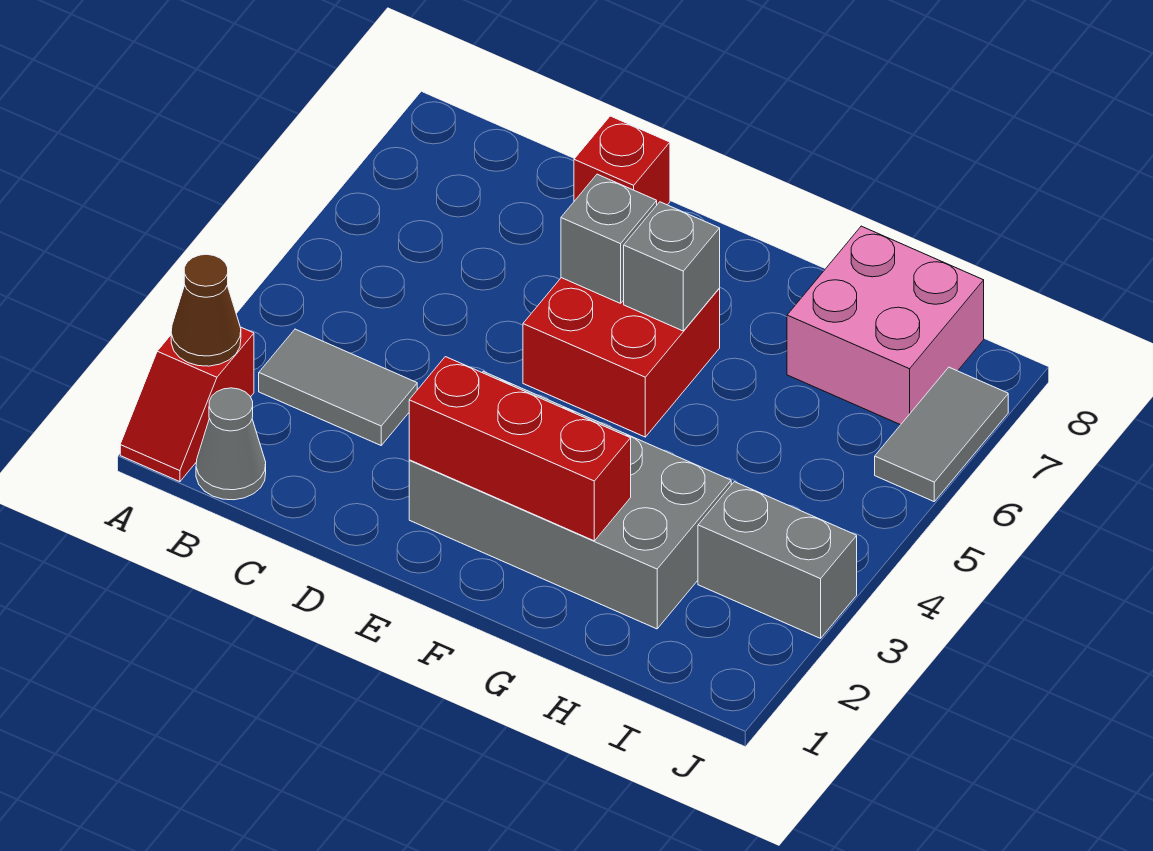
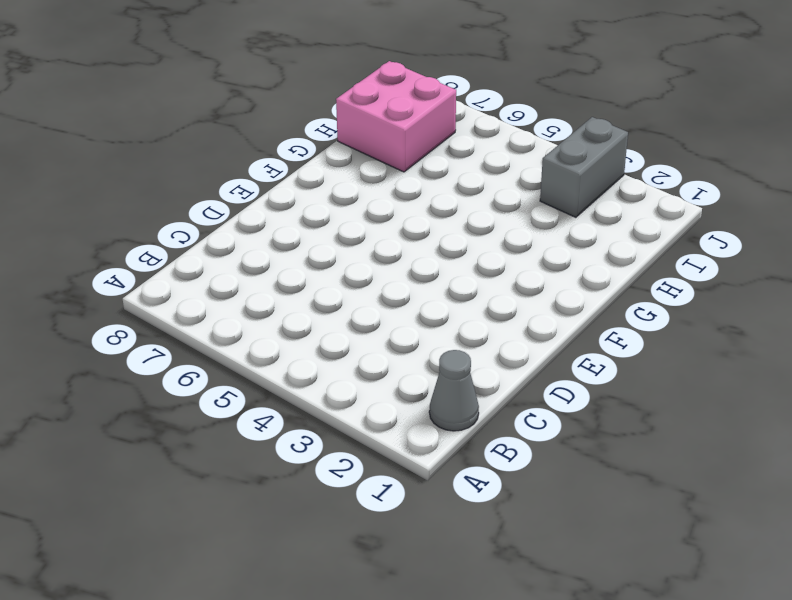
none -> red slope A1:A2 level 1 top 2
none -> grey tile B3:C3 level 1
none -> red brick D8 level 1

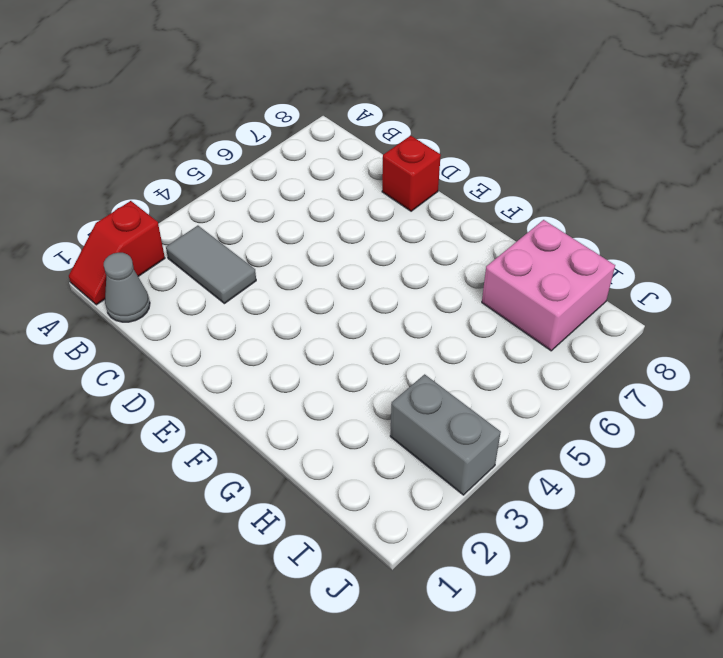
none -> grey brick E2:H3 level 1
none -> red brick E5:F6 level 1
none -> grey tile J6:J7 level 1

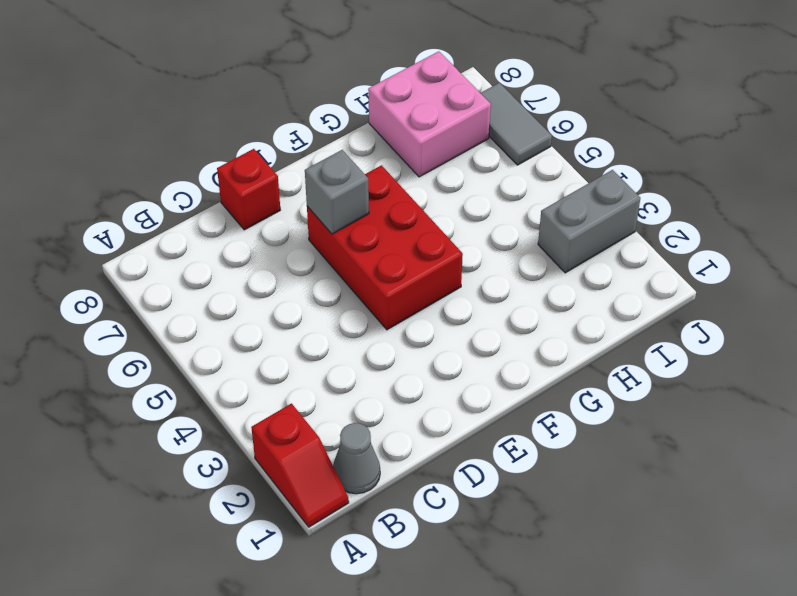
red brick E4:F6 level 1 -> red brick E5:F6 level 1
none -> grey tile B3:C3 level 1
none -> grey brick E2:H3 level 1
none -> brown cone A2 level 2

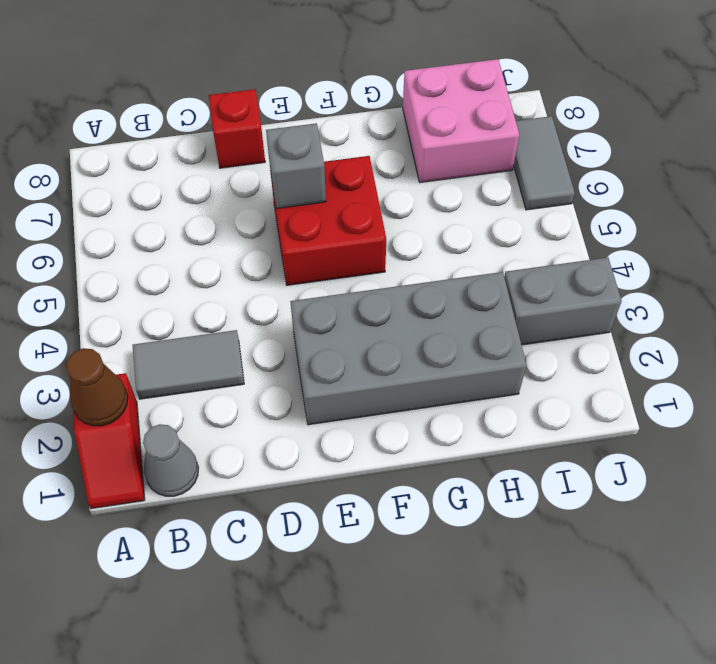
none -> red brick E2:G2 level 2
none -> grey brick F6 level 2

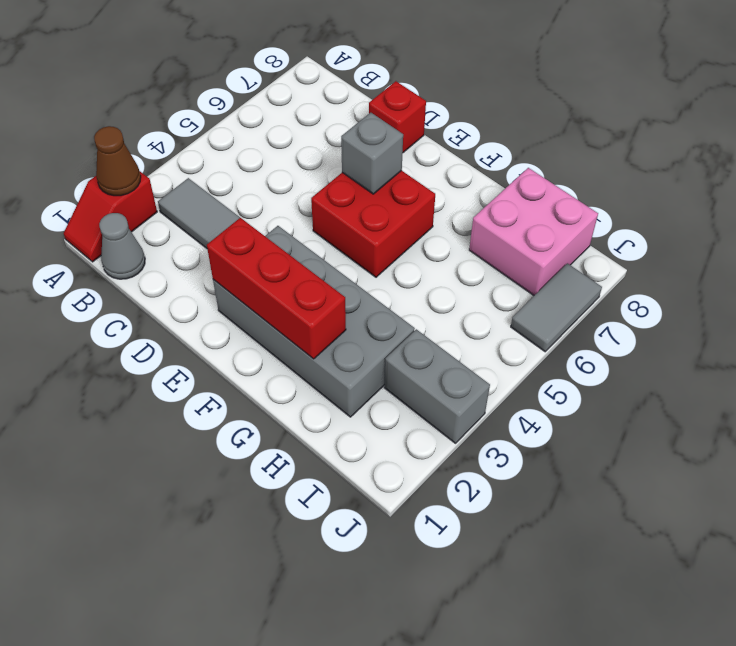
none -> grey brick F6 level 2

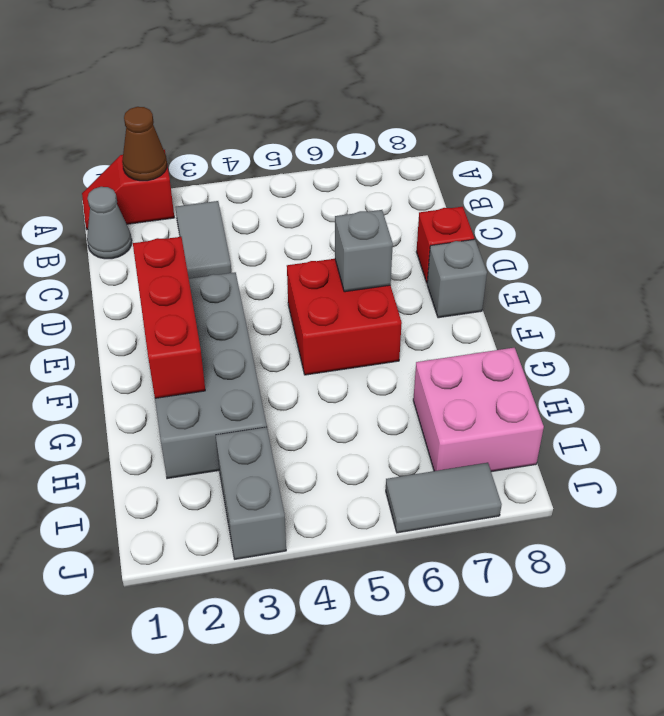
grey brick E8 level 1 -> grey brick F6 level 2

